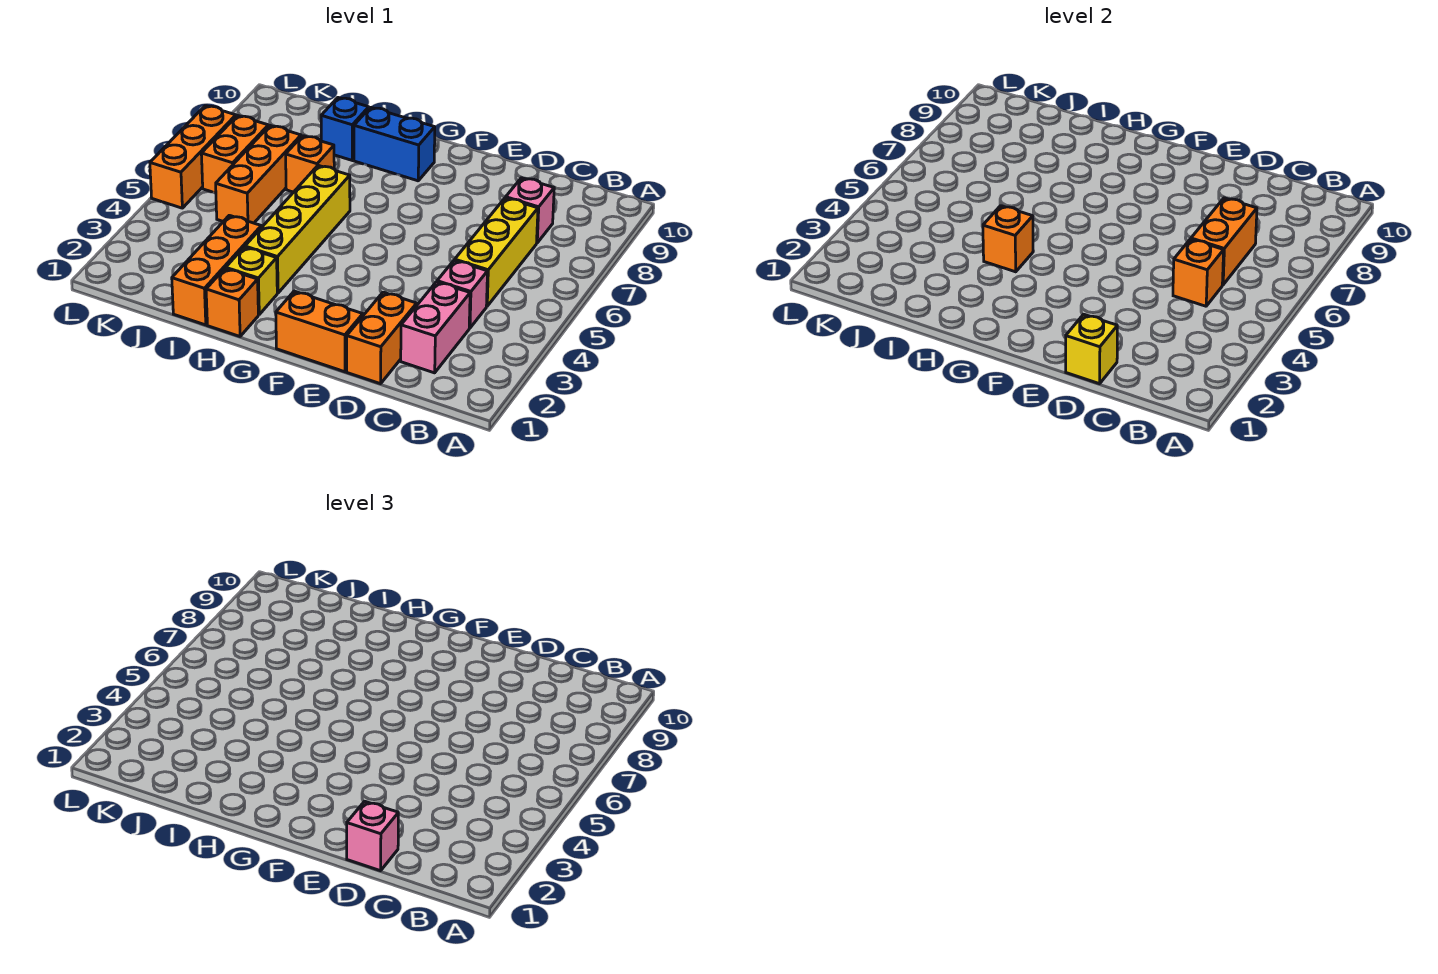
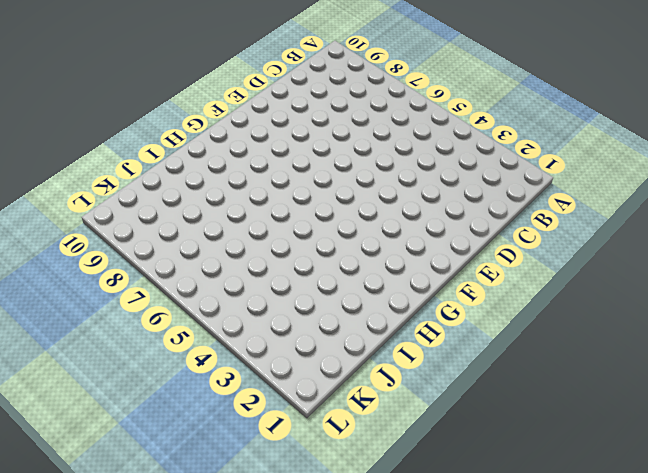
none -> pink brick C2:C3 level 1
none -> pink brick C4 level 1
none -> yellow brick C5:C7 level 1

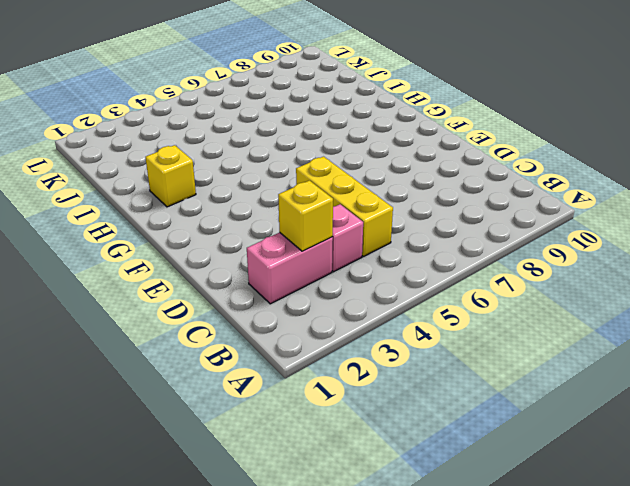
yellow brick C3 level 2 -> yellow brick D1 level 2
yellow brick C5:E5 level 1 -> yellow brick C5:C7 level 1
none -> pink brick C8 level 1
none -> orange brick D1:D2 level 1
none -> orange brick E1:F1 level 1

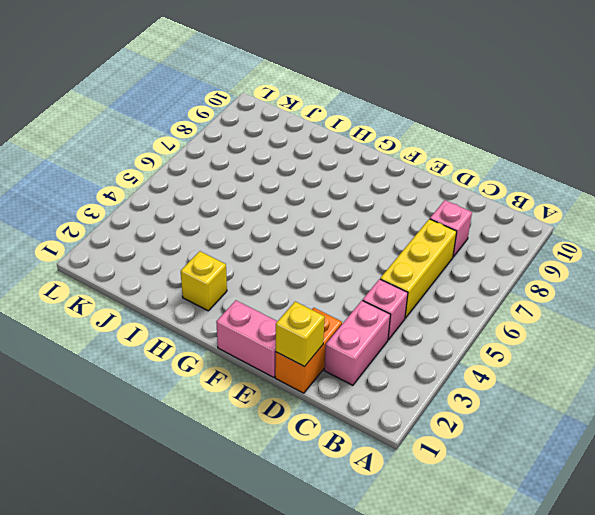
pink brick E1:F1 level 1 -> orange brick E1:F1 level 1
none -> blue brick G9:H9 level 1
none -> orange brick H1 level 1
none -> yellow brick H3:H6 level 1

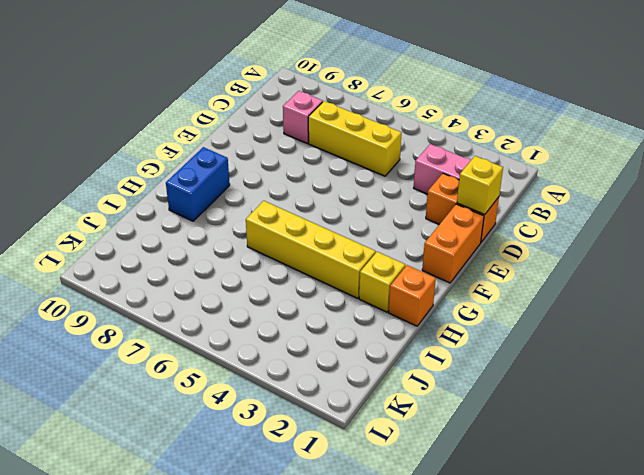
none -> pink brick C4 level 1
none -> orange brick I1:I3 level 1
none -> orange brick I7 level 1

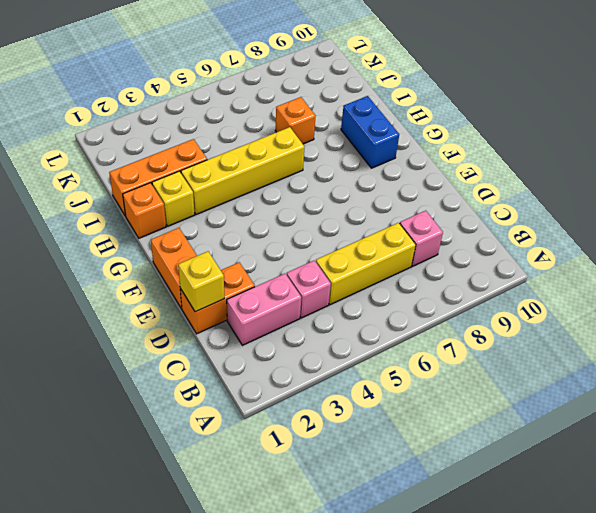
none -> blue brick I9 level 1
none -> orange brick J5:J7 level 1
none -> orange brick K6:K7 level 1

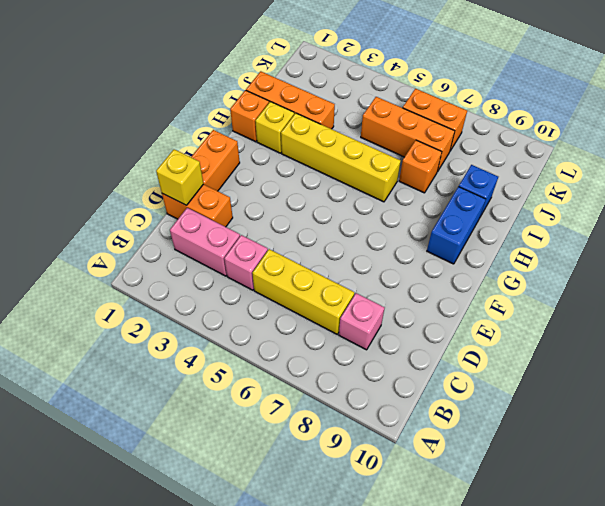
none -> orange brick L5:L7 level 1
none -> orange brick C5 level 2
none -> orange brick C6:C7 level 2

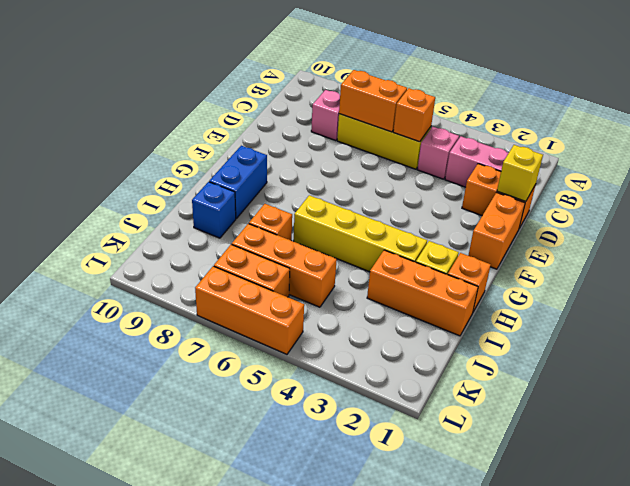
none -> orange brick H4 level 2
none -> pink brick D1 level 3

